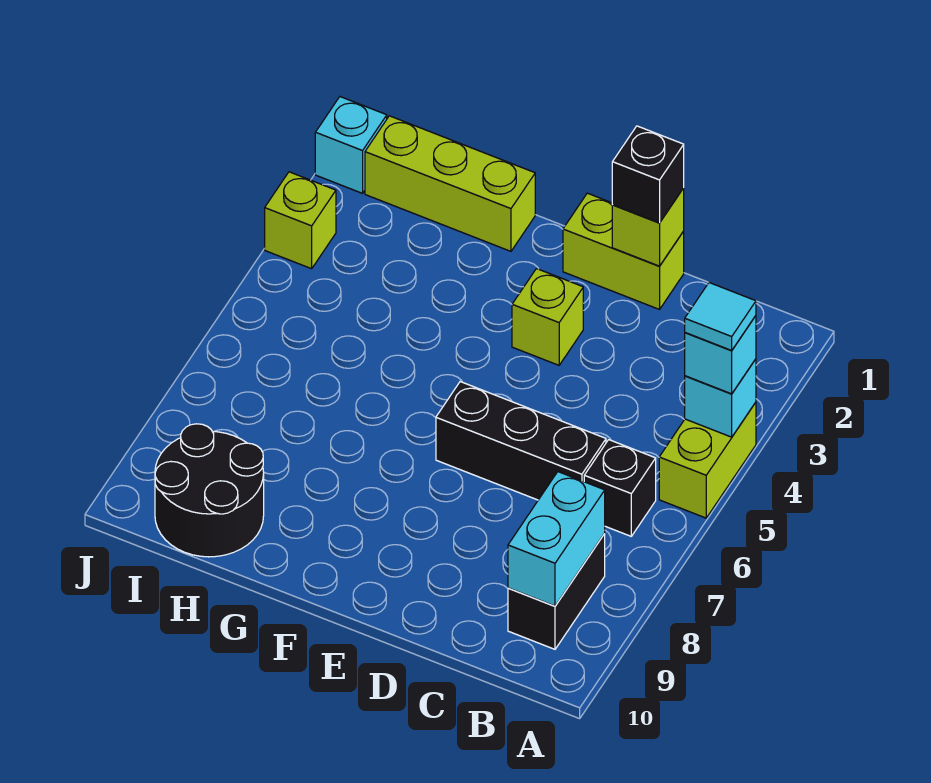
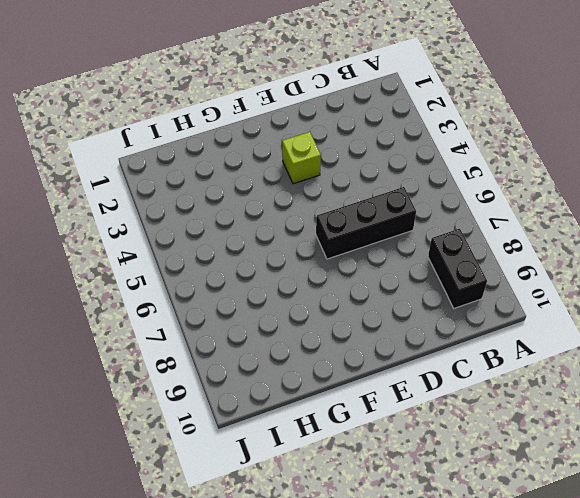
none -> lime brick A4:A5 level 1
none -> black brick B6 level 1
none -> lime brick D1:E1 level 1

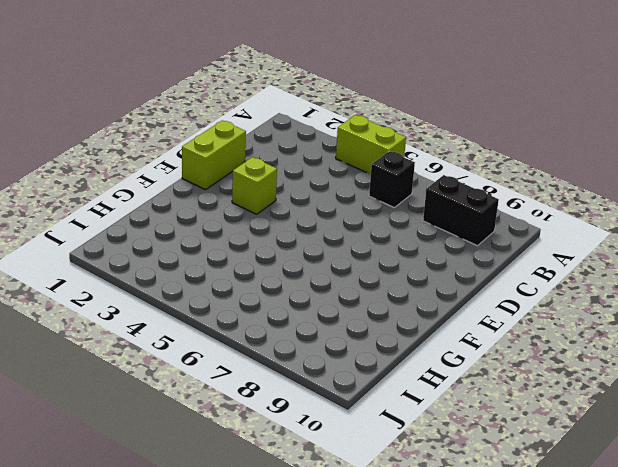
none -> black brick C6:E6 level 1
none -> lime brick G1:I1 level 1
none -> black round brick H9:I10 level 1

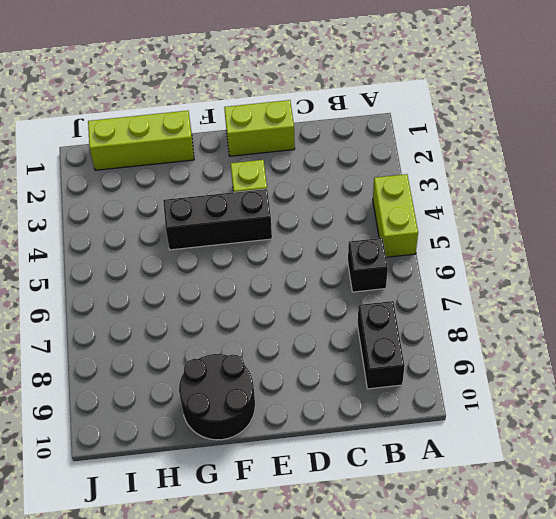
black brick E4:G4 level 1 -> black brick C6:E6 level 1
black round brick F9:G10 level 1 -> black round brick H9:I10 level 1
none -> cyan brick J1 level 1
none -> lime brick J3 level 1
none -> cyan brick A4 level 2

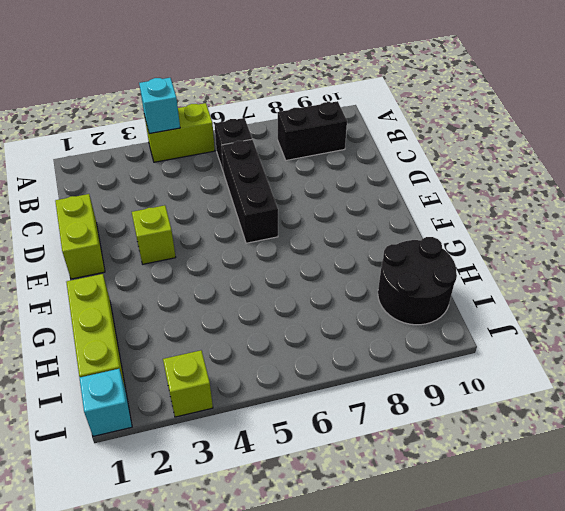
none -> cyan brick B8:B9 level 2
none -> lime brick D1 level 2
none -> cyan brick A4 level 3

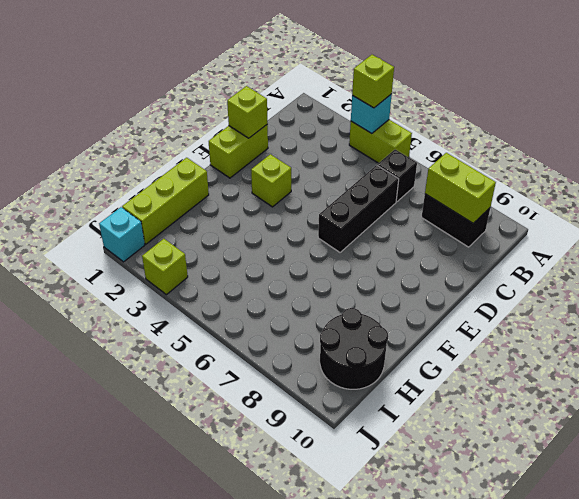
lime brick A4 level 3 -> cyan brick A4 level 3
lime brick B8:B9 level 2 -> cyan brick B8:B9 level 2
none -> black brick D1 level 3
none -> cyan tile A4 level 4

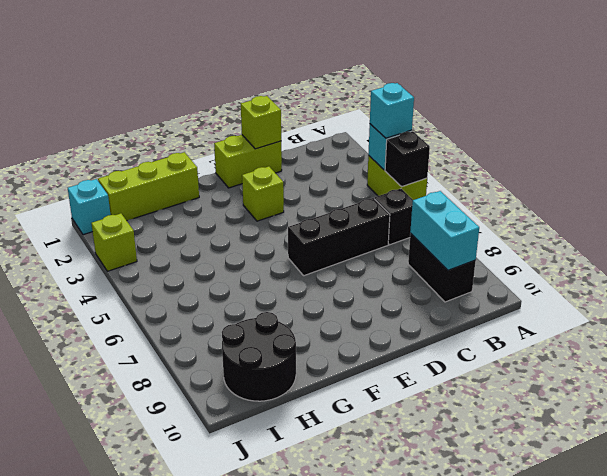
black brick A5 level 2 -> black brick D1 level 3
none -> cyan tile A4 level 4

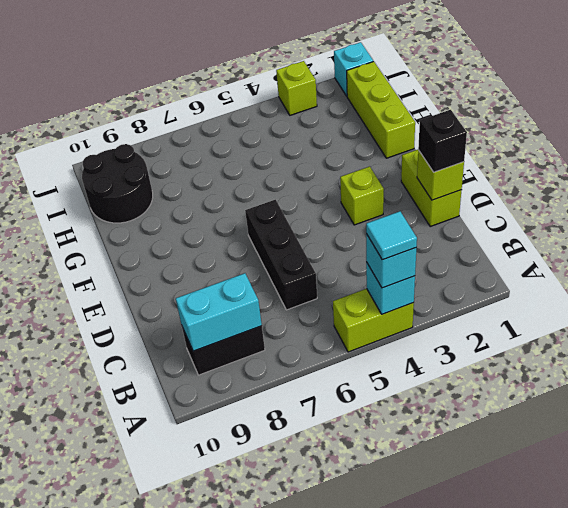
none -> black brick B6 level 1

